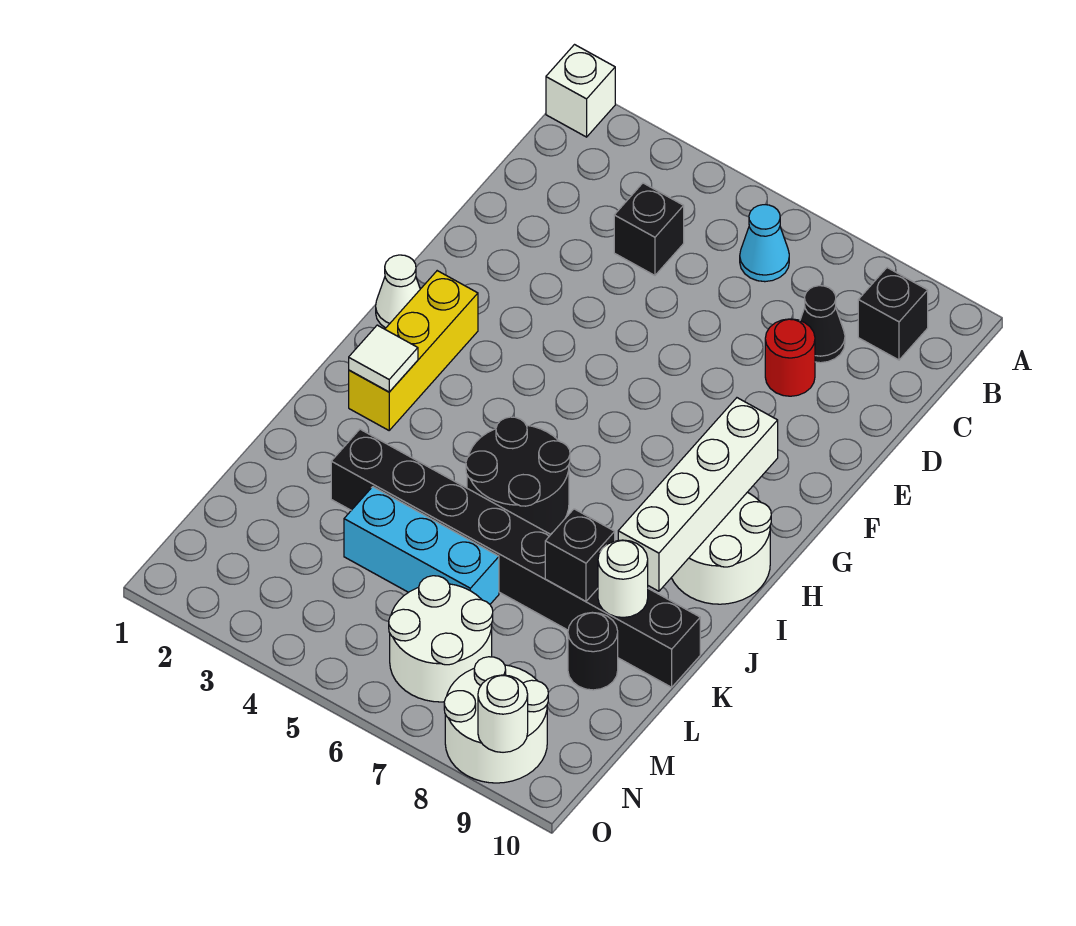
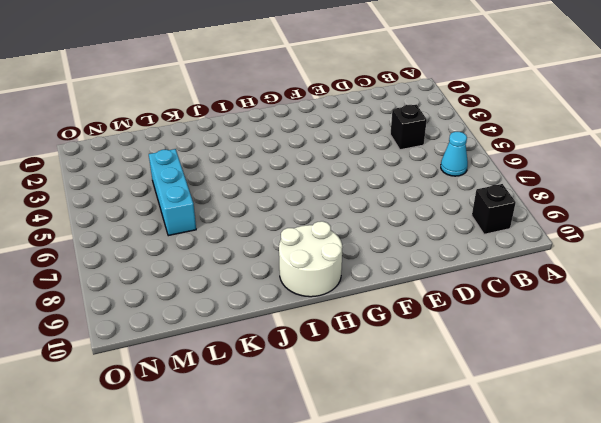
none -> white brick A1 level 1
none -> black cone C8 level 1
none -> red round brick D8 level 1

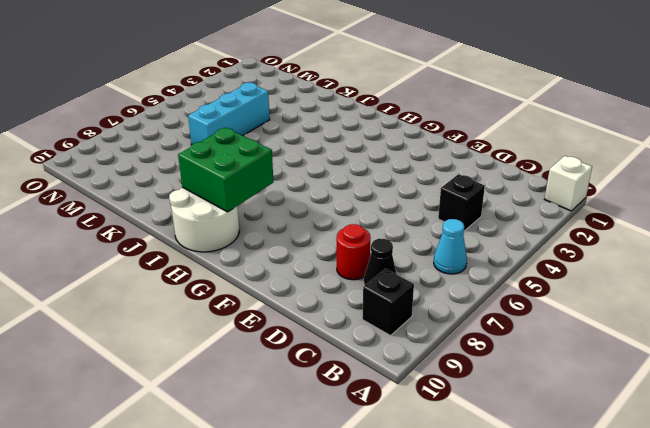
green brick H8:I9 level 2 -> white brick G9:J9 level 2
none -> white cone G1 level 1
none -> yellow brick G2:I2 level 1
none -> black round brick I5:J6 level 1

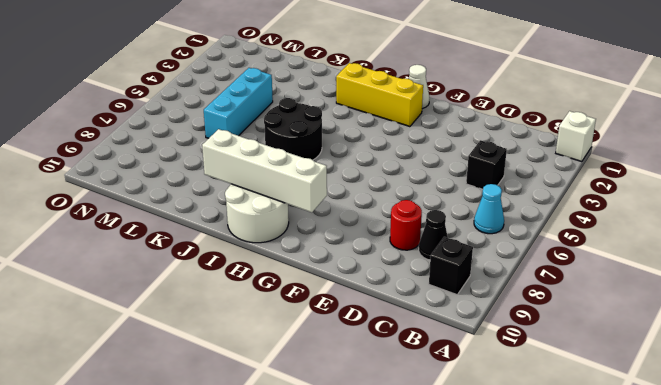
none -> black brick K3:K10 level 1
none -> black round brick L9 level 1
none -> white round brick M6:N7 level 1

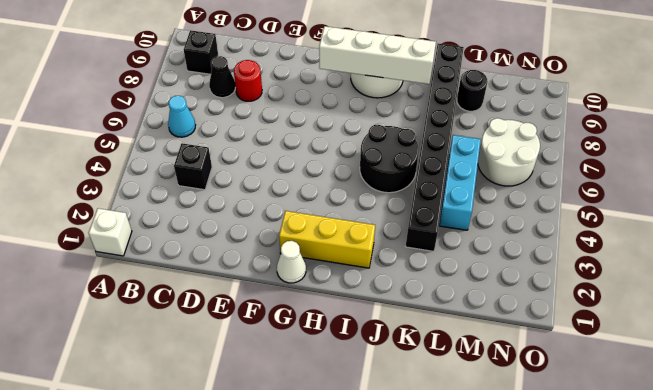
none -> white round brick N8:O9 level 1
none -> white tile I2 level 2
none -> black brick K8 level 2

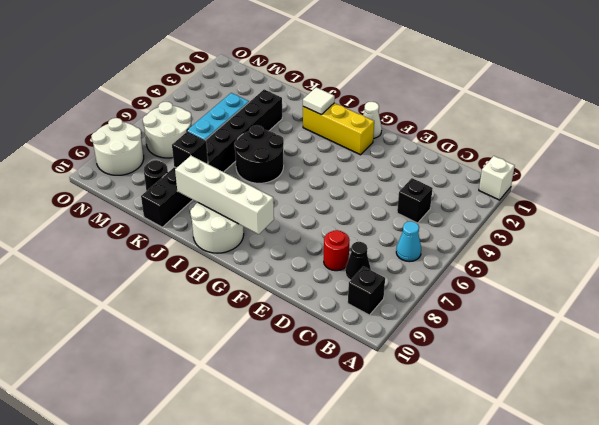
none -> white round brick K9 level 2
none -> white round brick O9 level 2

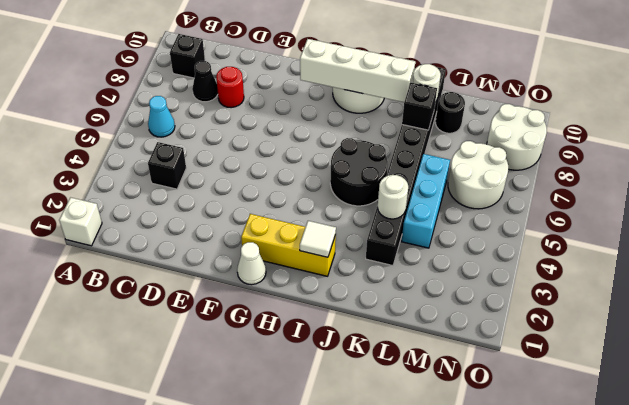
white round brick K4 level 2 -> white round brick O9 level 2

